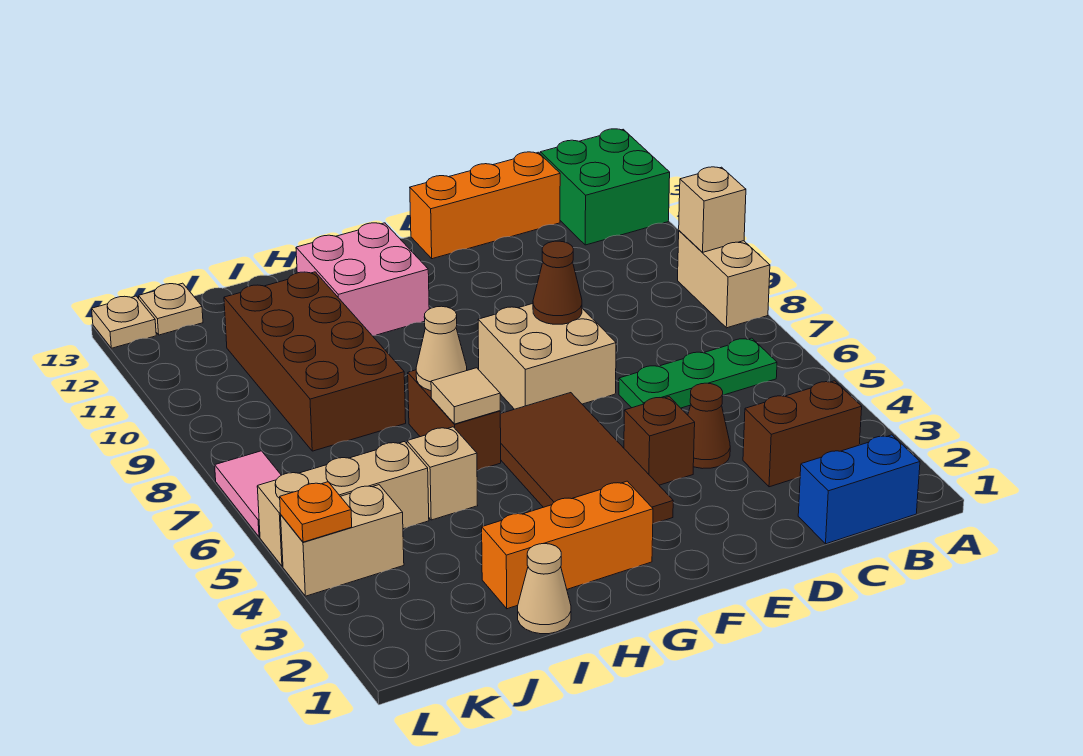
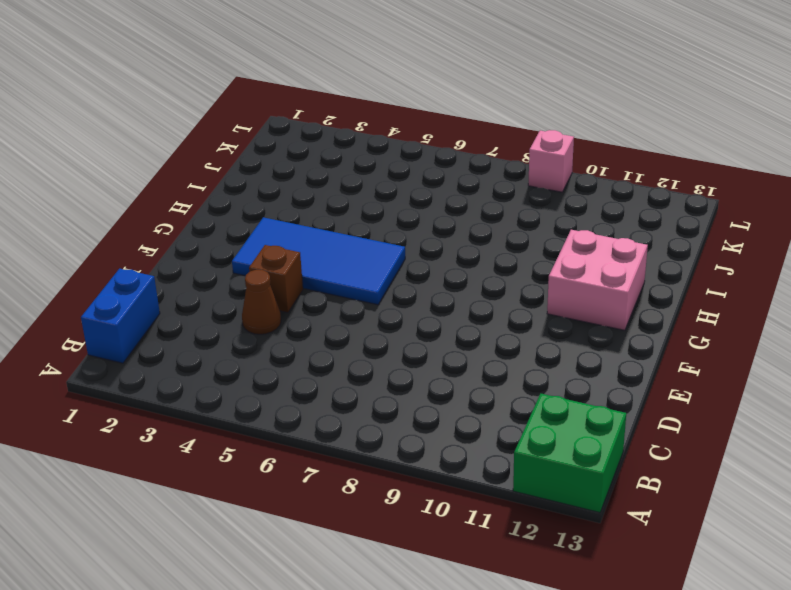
blue tile F3:G6 level 1 -> brown tile F3:G6 level 1
pink brick L9 level 1 -> none
none -> tan brick A8:A9 level 1
none -> brown brick B3:C3 level 1
none -> green plate B6:D6 level 1

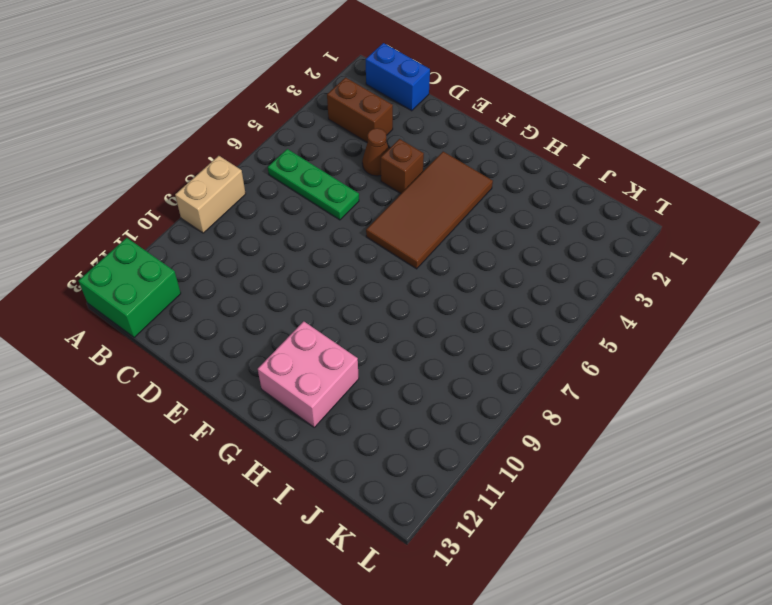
none -> orange brick C13:E13 level 1
none -> tan brick E7:F8 level 1
none -> orange brick G2:I2 level 1

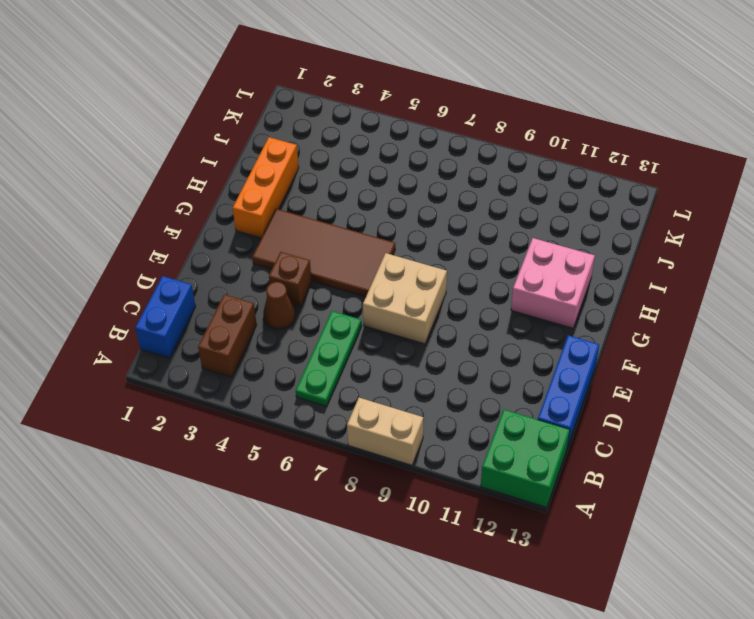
blue brick C13:E13 level 1 -> orange brick C13:E13 level 1
none -> brown brick H6:H7 level 1
none -> tan cone I1 level 1
none -> tan brick I5 level 1

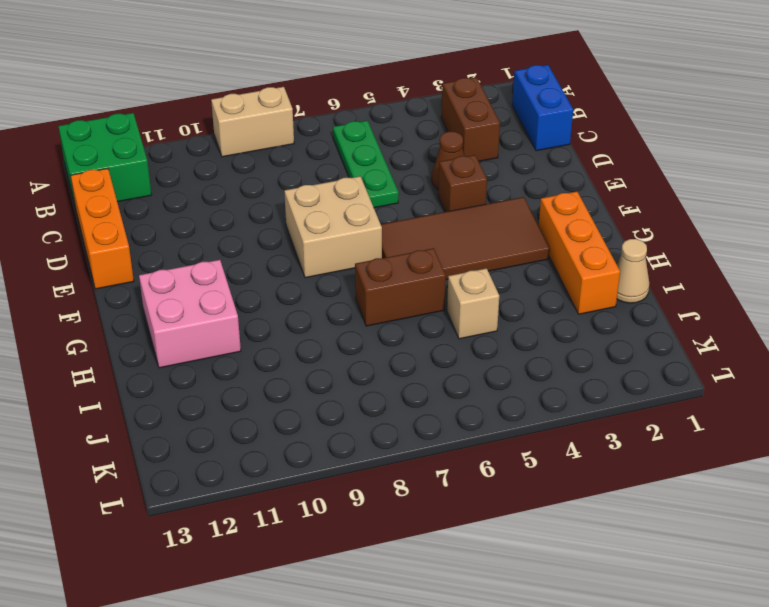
none -> brown brick I8:J11 level 1
none -> tan brick J5:L5 level 1
none -> tan brick K4:L4 level 1

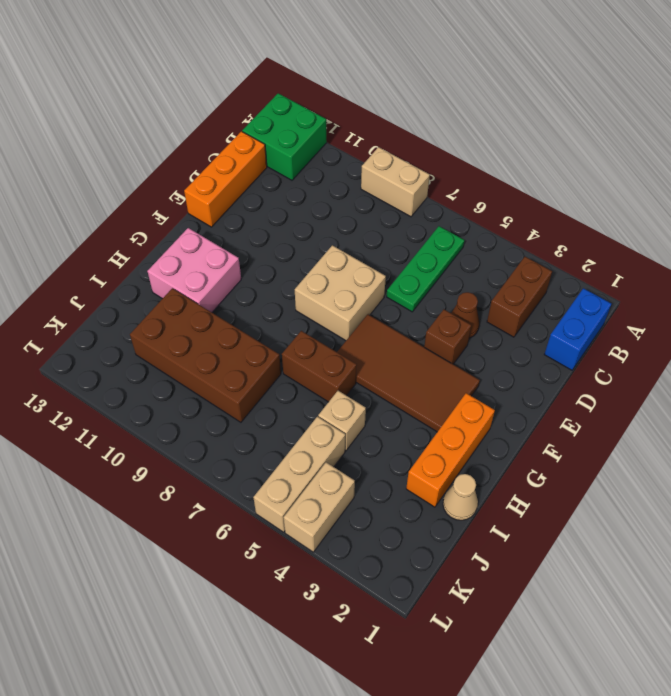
none -> tan plate K13 level 1
none -> pink tile L6:L7 level 1
none -> tan plate L13 level 1

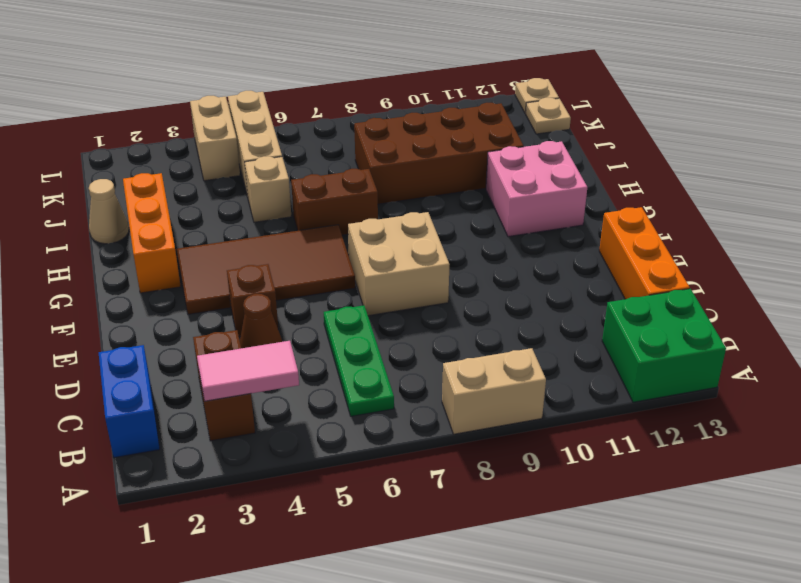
pink tile B3:B4 level 2 -> pink tile L6:L7 level 1
none -> tan brick A9 level 2
none -> brown cone E8 level 2
none -> tan tile H6 level 2

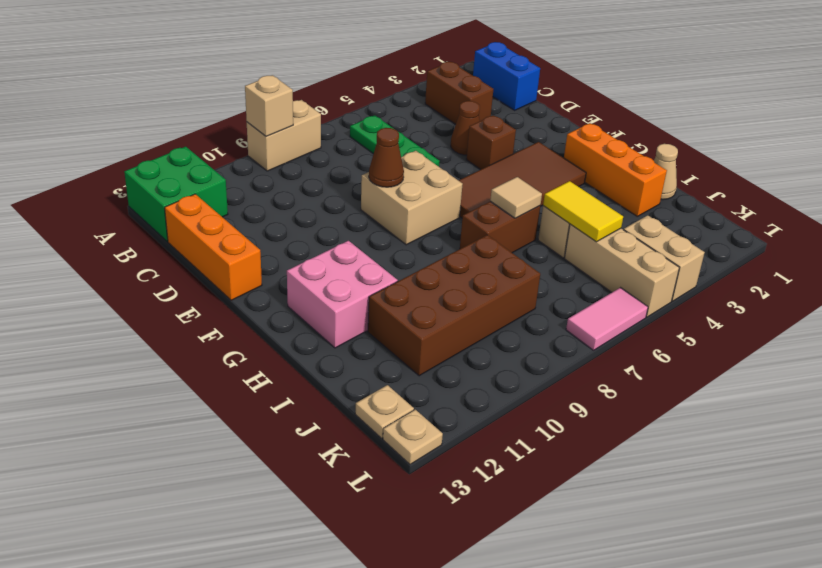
yellow tile I5:J5 level 2 -> none
none -> tan cone H7 level 2
none -> orange plate L4 level 2

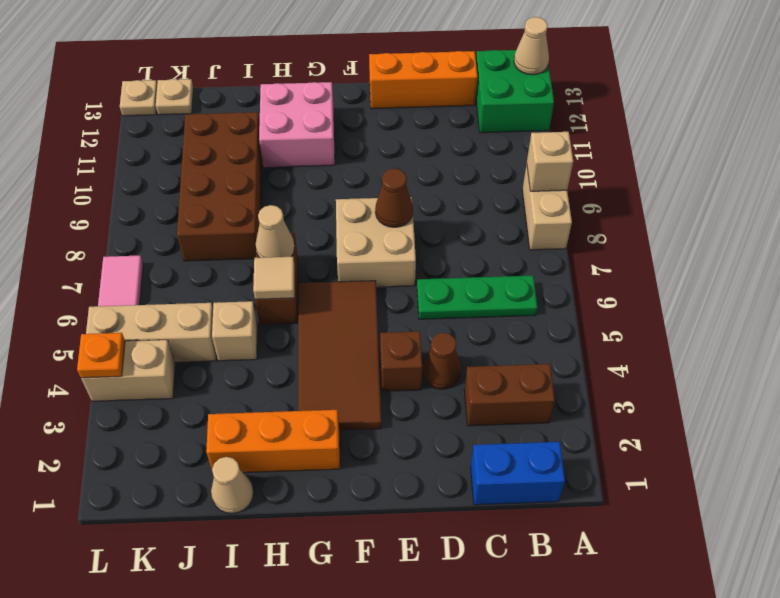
tan cone A13 level 2 -> none

